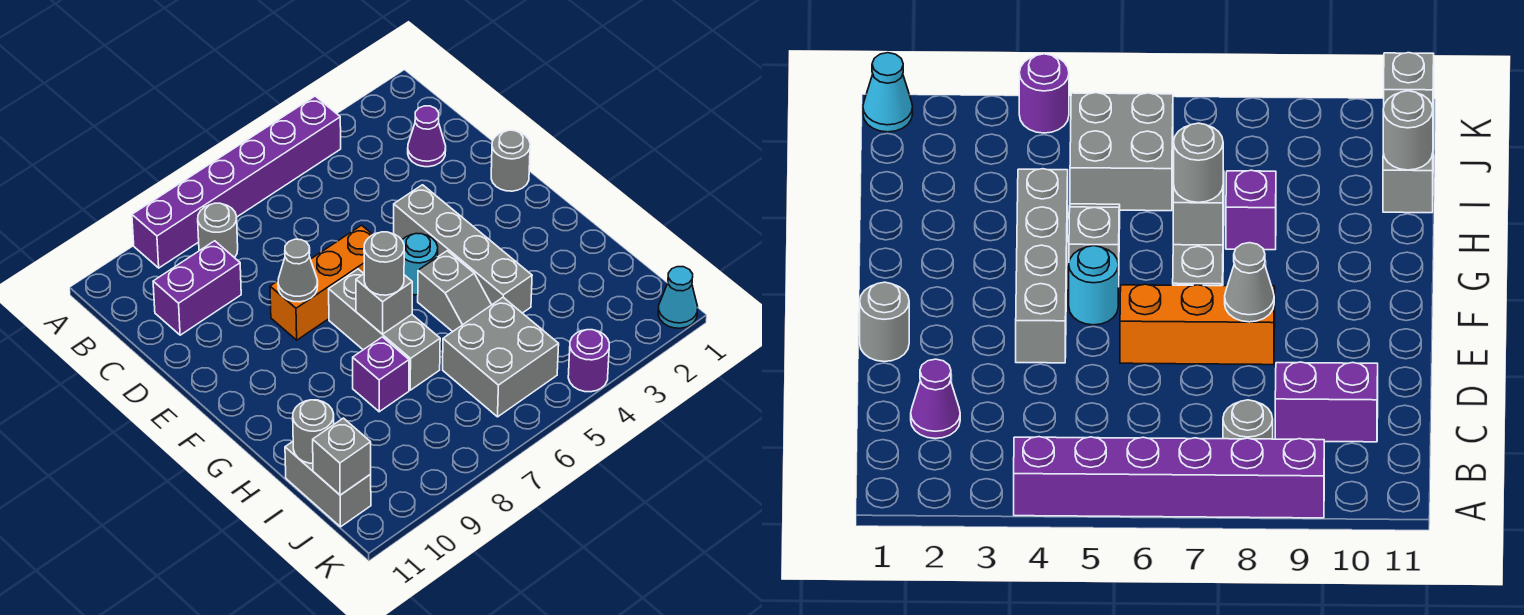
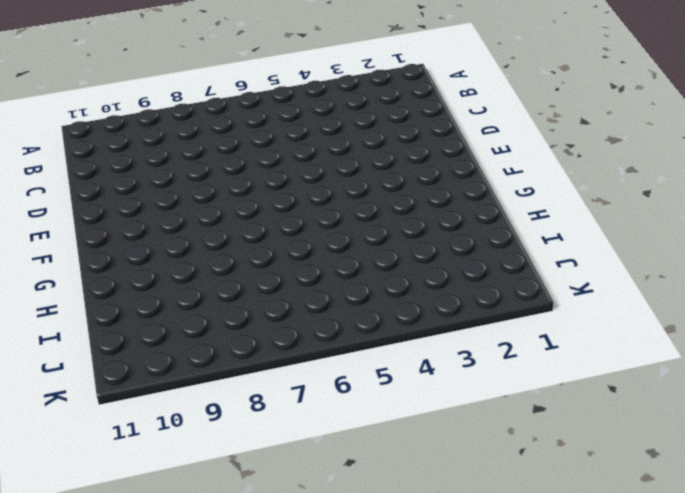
none -> purple brick A4:A9 level 1
none -> grey round brick B8 level 1
none -> purple cone C2 level 1

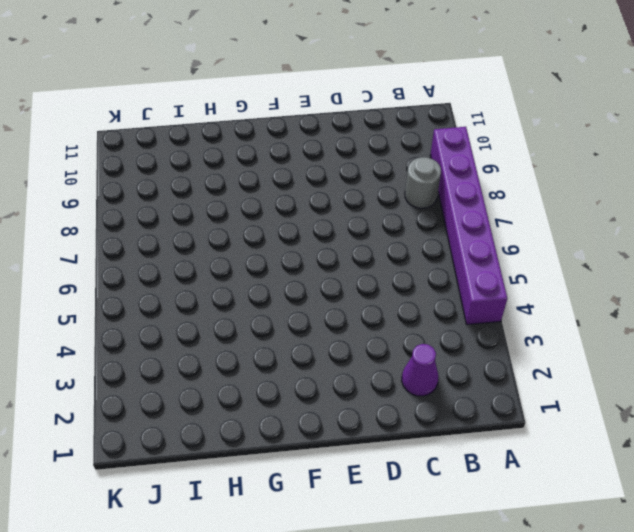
none -> purple brick C9:C10 level 1
none -> grey round brick E1 level 1
none -> grey brick E4:H4 level 1

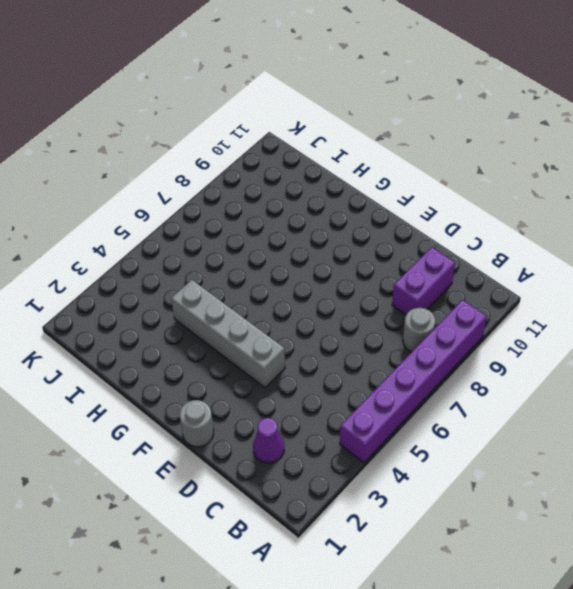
none -> orange brick E6:E8 level 1
none -> cyan round brick F5 level 1
none -> grey brick F7:H7 level 1

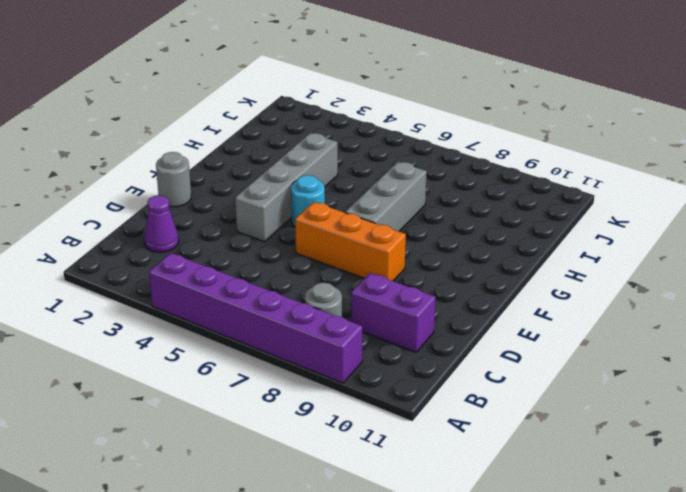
none -> grey slope G5:H5 level 1 top G
none -> purple brick H8 level 1
none -> grey brick I5:J6 level 1

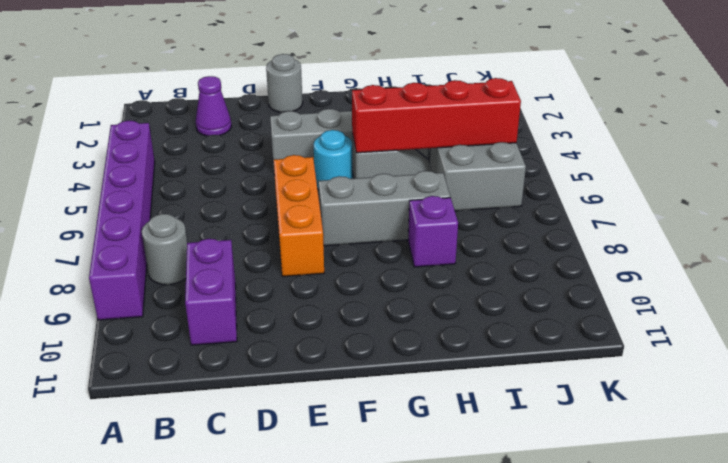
red brick G5:J5 level 2 -> none
none -> grey brick I11:J11 level 1
none -> cyan cone K1 level 1
none -> purple round brick K4 level 1

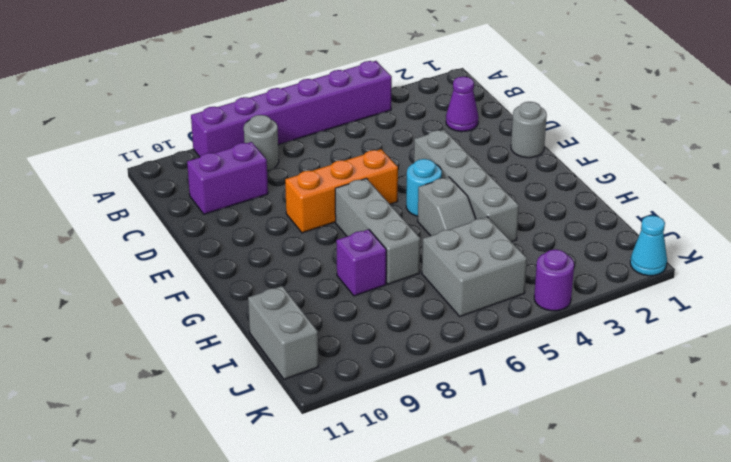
none -> grey cone E8 level 2
none -> grey brick G7 level 2
none -> grey round brick I11 level 2

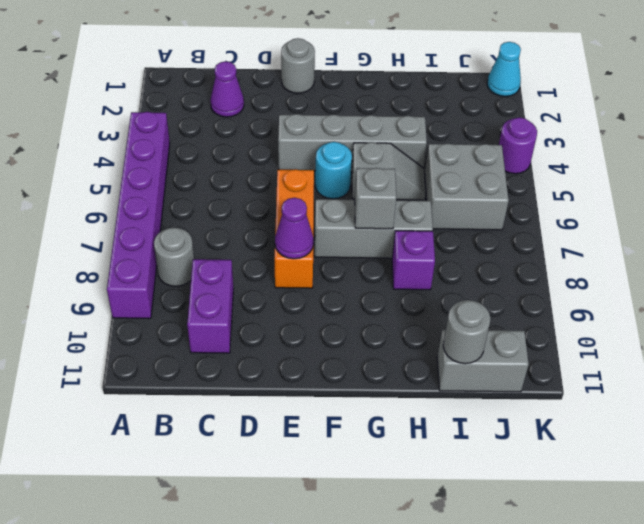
purple cone E8 level 2 -> grey cone E8 level 2
none -> grey brick J11 level 2
none -> grey round brick G7 level 3

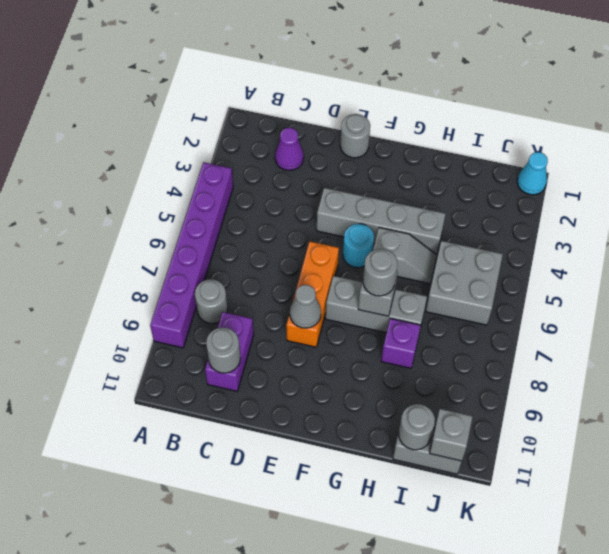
grey round brick C10 level 2 -> none
none -> purple round brick K4 level 1

